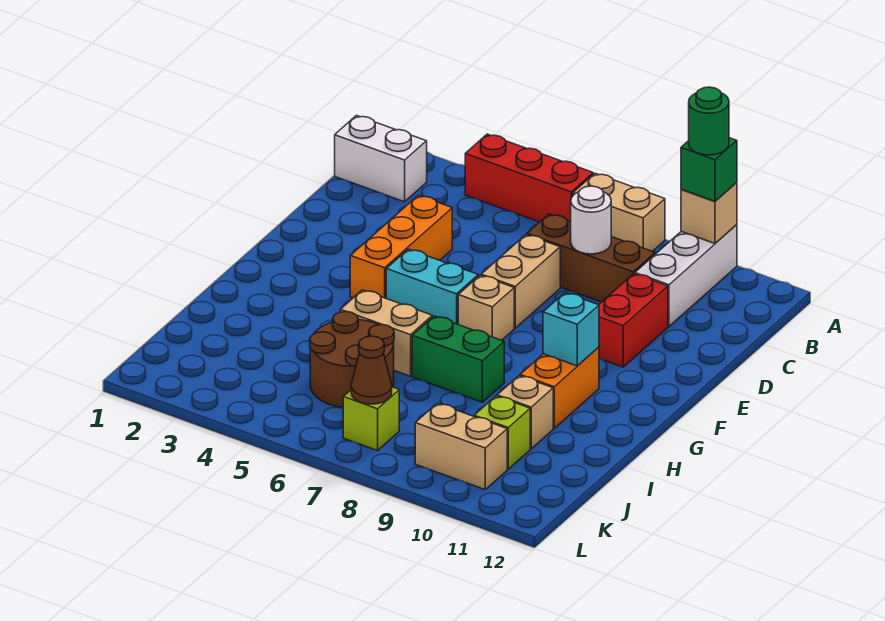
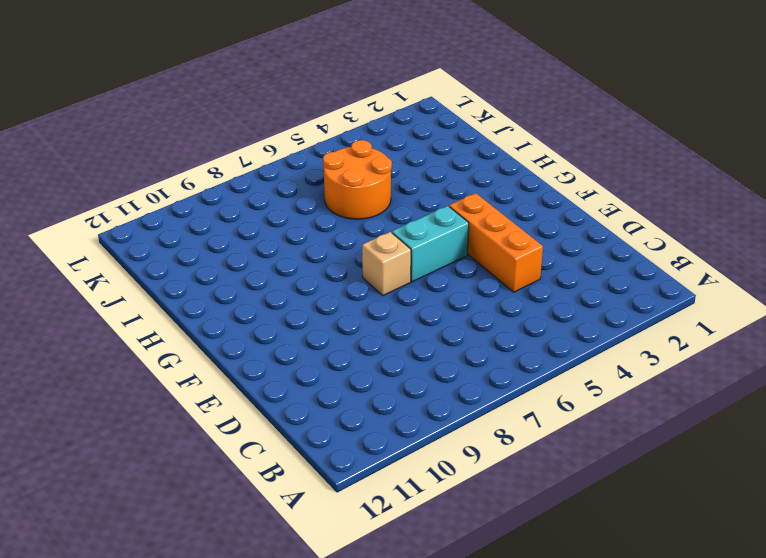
orange round brick I5:J6 level 1 -> brown round brick I5:J6 level 1
none -> red brick A4:A6 level 1
none -> tan brick A7:A8 level 1
none -> white brick A10:C10 level 1

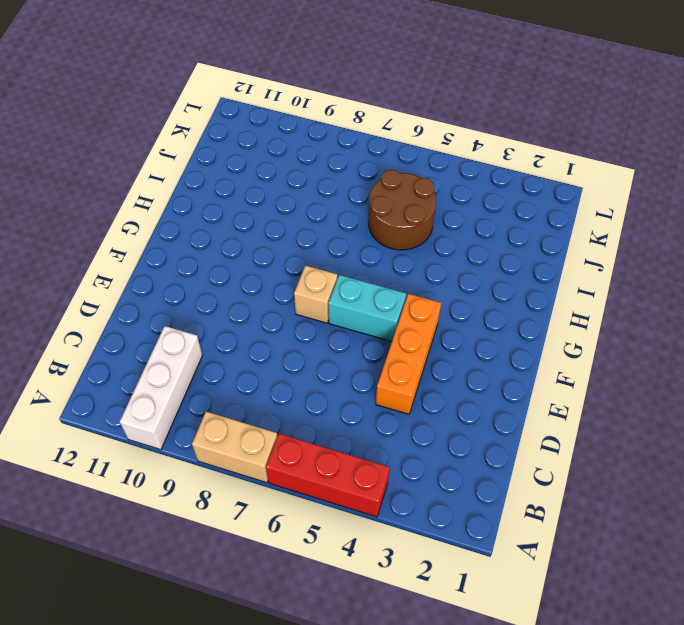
none -> white brick B1:B2 level 1
none -> brown brick C7:C9 level 1
none -> tan brick D7:E7 level 1

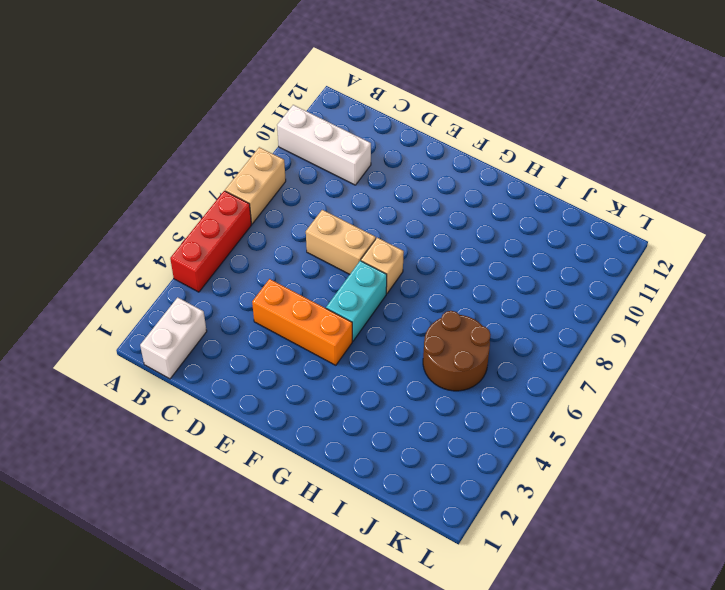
none -> brown brick C7:C9 level 1
none -> red brick D10:E10 level 1
none -> orange brick G10:H10 level 1

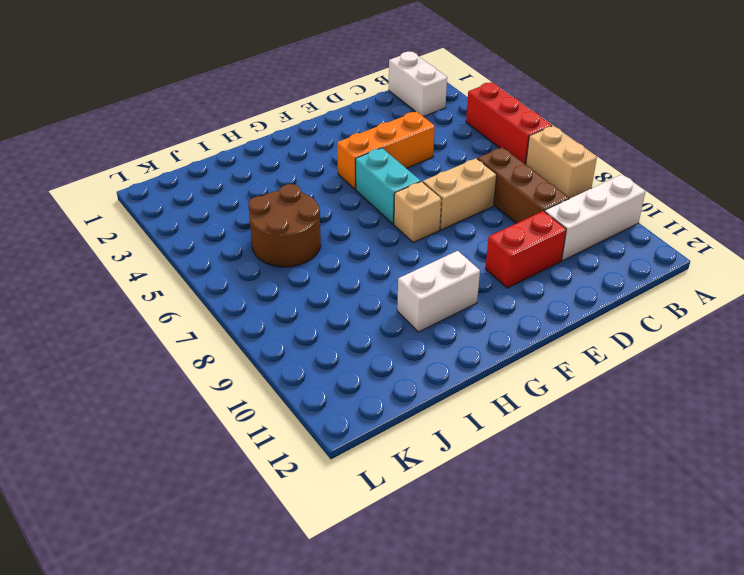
white brick G10:H10 level 1 -> orange brick G10:H10 level 1
none -> tan brick H5:H6 level 1
none -> green brick H7:H8 level 1
none -> tan brick I10 level 1

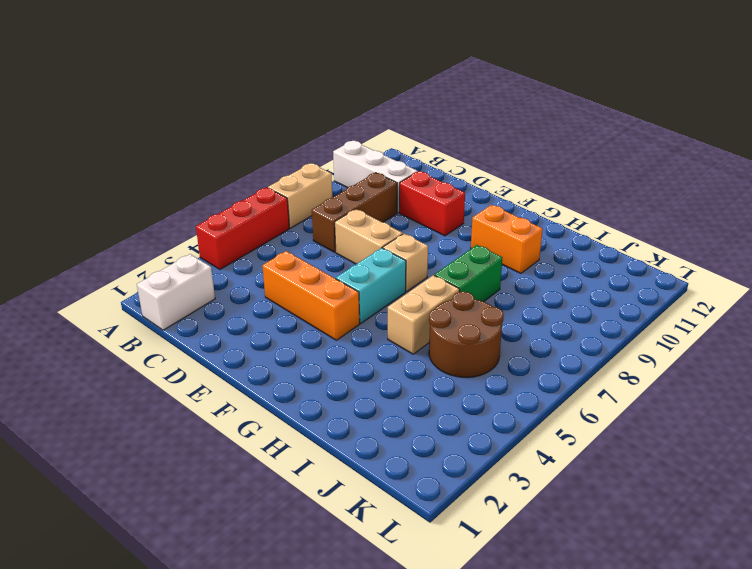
none -> tan brick I10 level 1
none -> lime brick J10 level 1
none -> lime brick K7 level 1

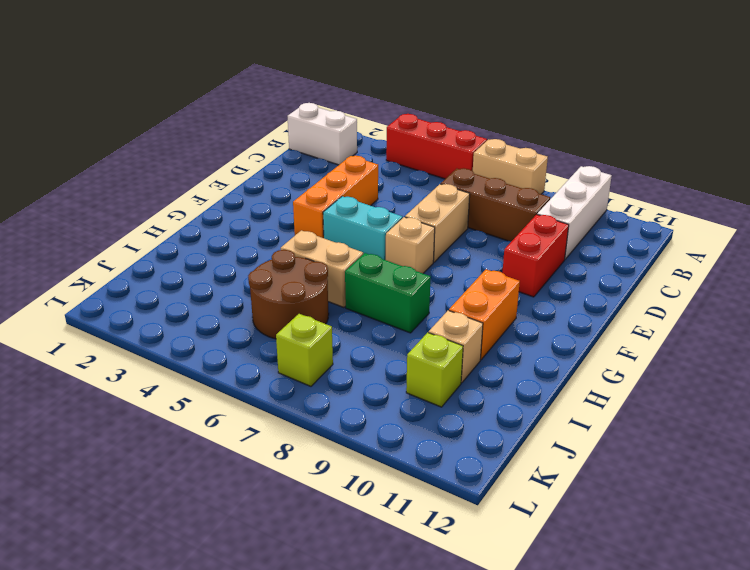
none -> tan brick K9:K10 level 1
none -> tan brick A10 level 2
none -> white round brick C8 level 2

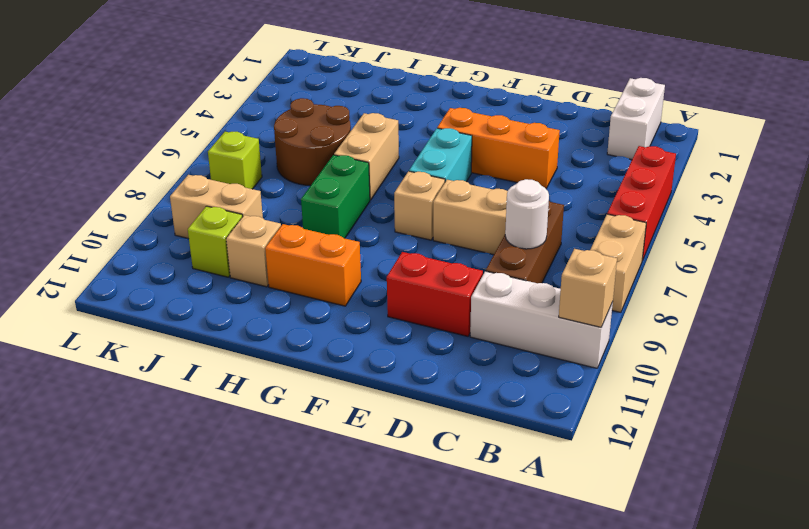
tan brick J9:K9 level 1 -> tan brick K9:K10 level 1
none -> cyan brick G10 level 2
none -> brown cone K7 level 2
none -> green brick A10 level 3

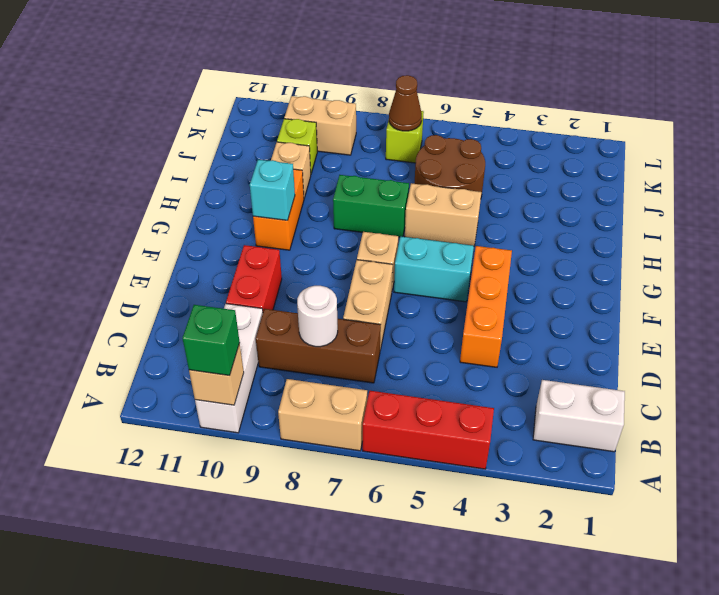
none -> green round brick A10 level 4

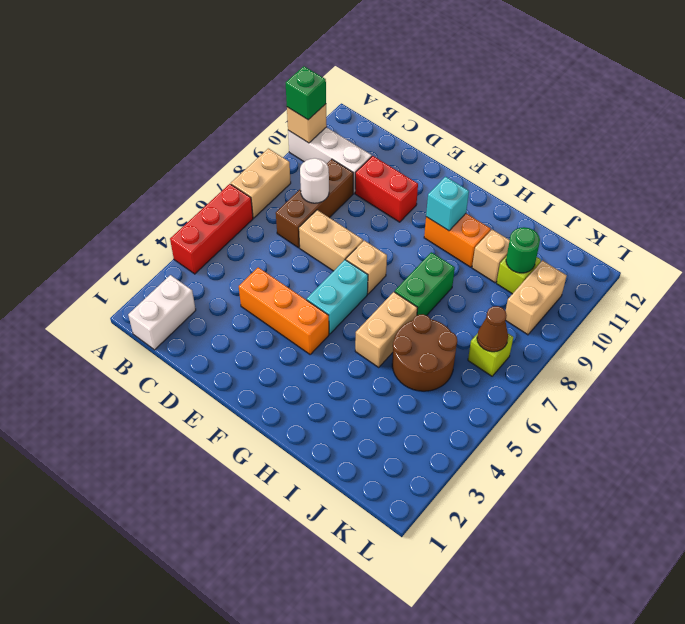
green round brick J10 level 2 -> green round brick A10 level 4

